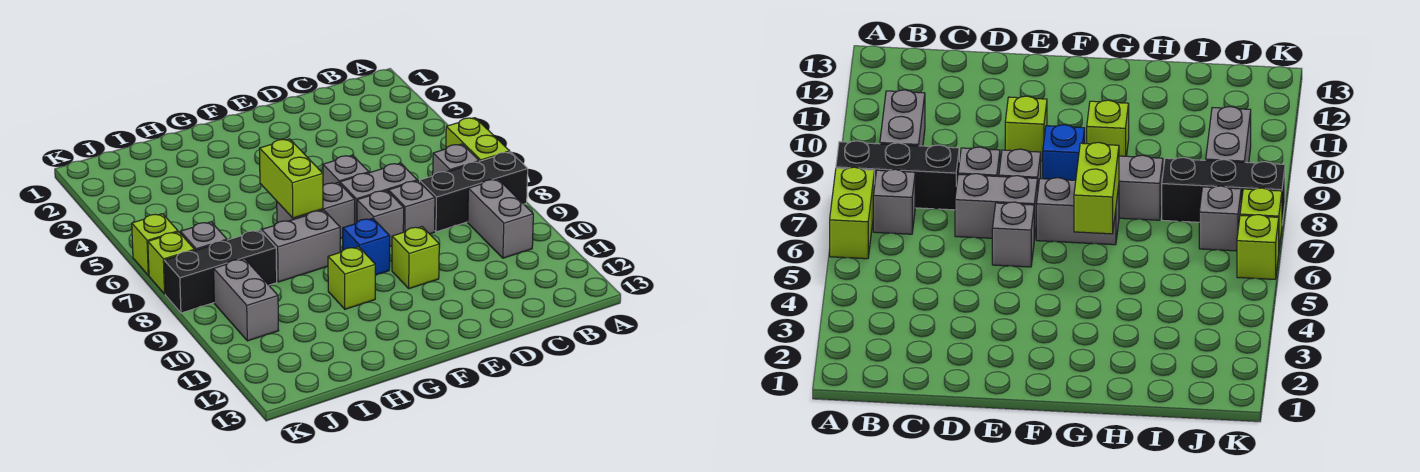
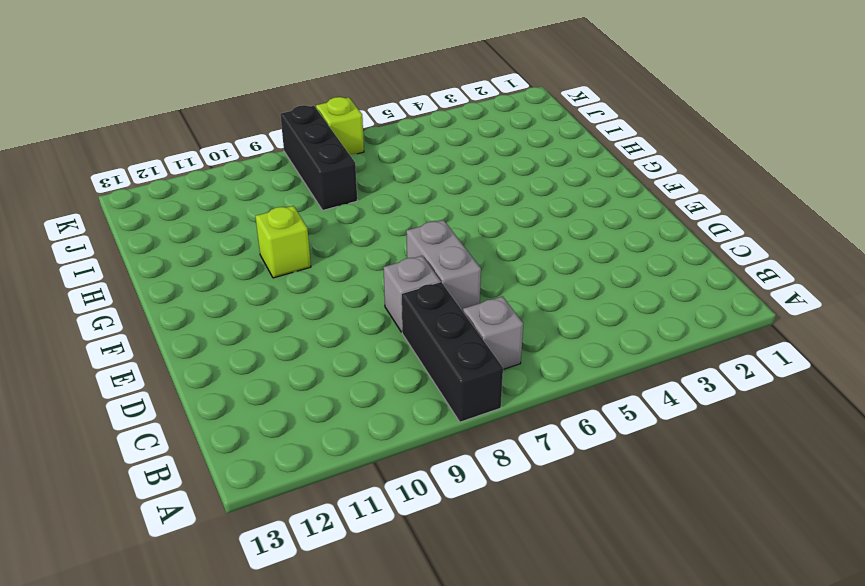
none -> lime brick A6:A7 level 1
none -> grey brick B9:B10 level 1
none -> grey brick E6 level 1

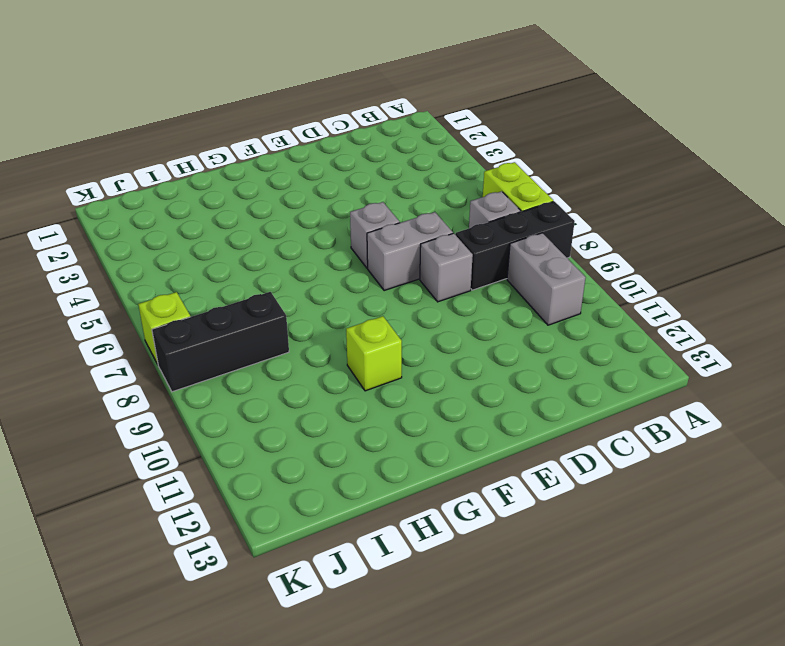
none -> grey brick E8 level 1
none -> lime brick E10 level 1
none -> grey brick F7:G7 level 1

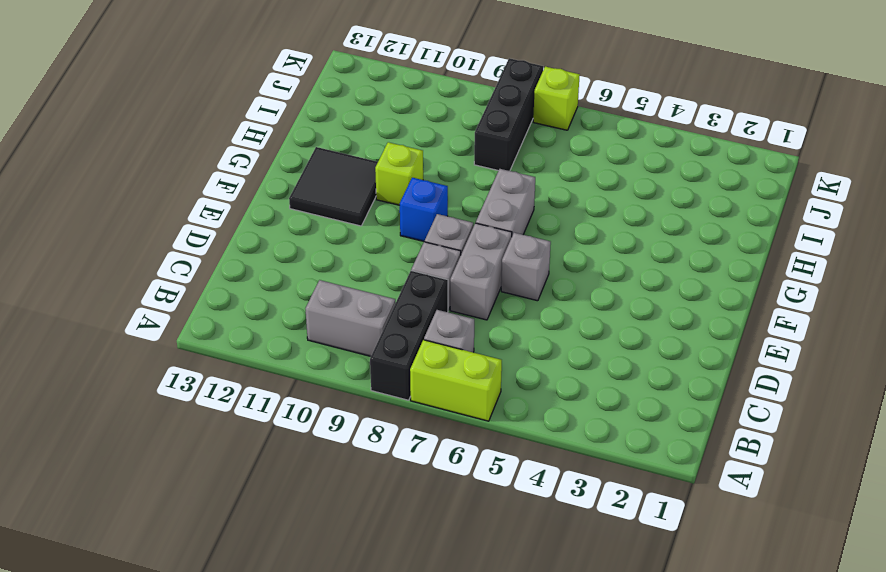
black tile F11:G12 level 1 -> none
none -> lime brick E10 level 1
none -> grey brick G8:H8 level 1
none -> grey brick J7 level 1

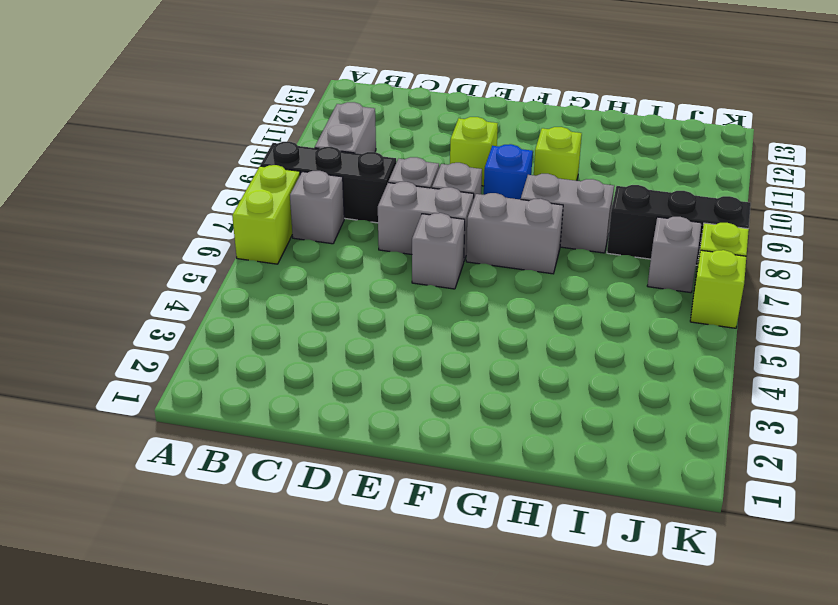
none -> grey brick J9:J10 level 1
none -> lime brick G6:G7 level 2

